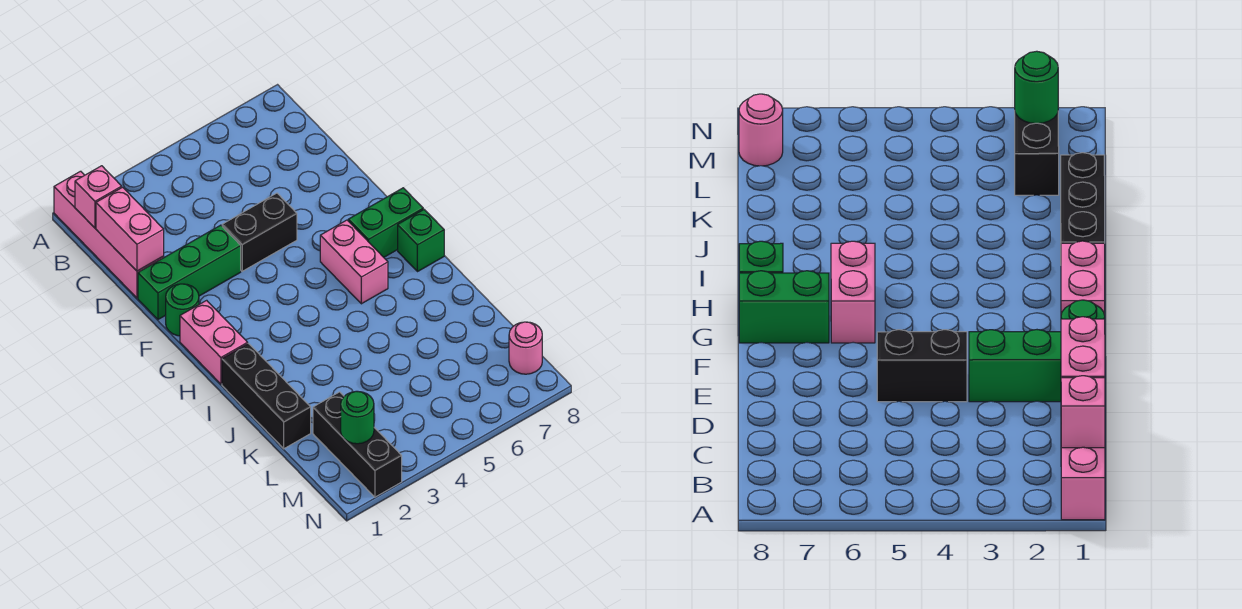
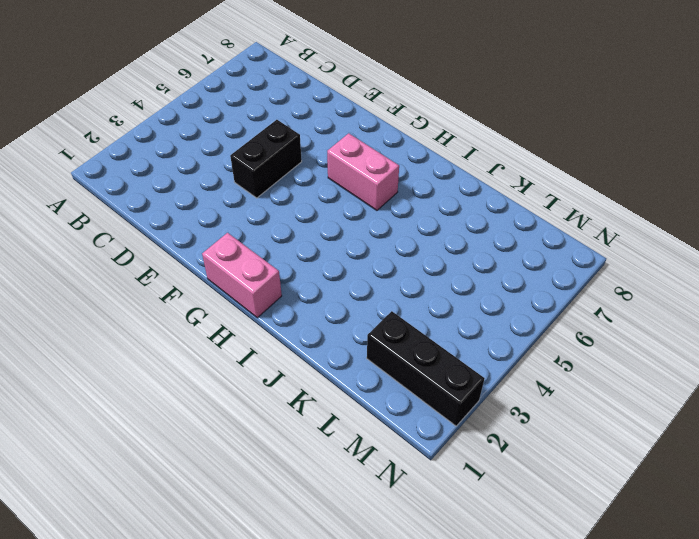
none -> pink brick A1:D1 level 1
none -> green brick E1:E3 level 1
none -> green round brick F1 level 1

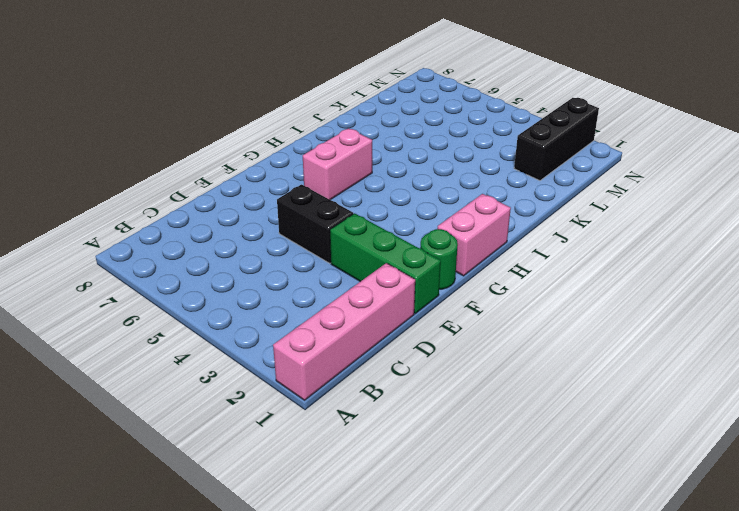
none -> green brick G7:G8 level 1
none -> green brick H8 level 1
none -> black brick I1:K1 level 1

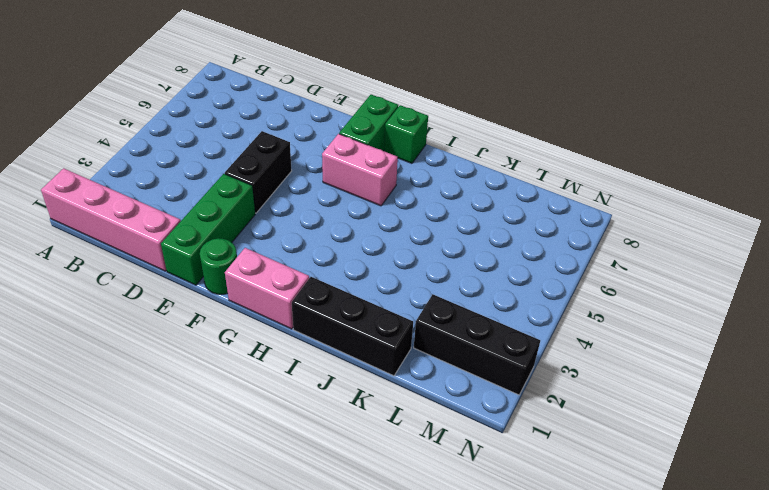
none -> pink round brick M8 level 1
none -> pink brick B1 level 2
none -> pink brick C1:D1 level 2

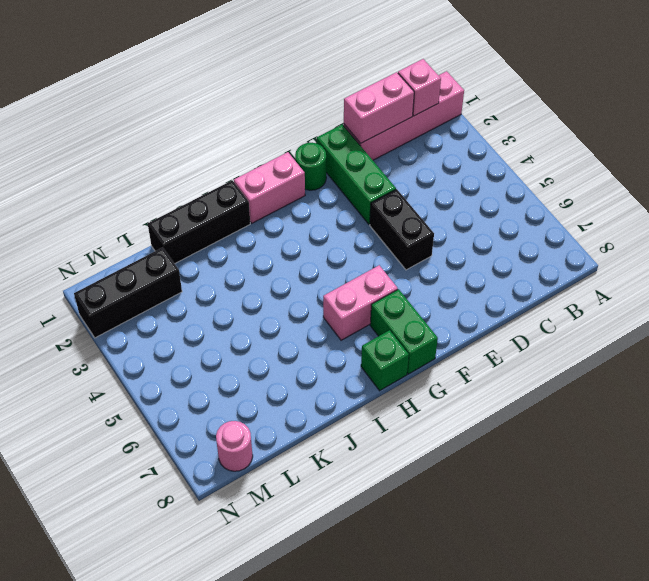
none -> green round brick M2 level 2

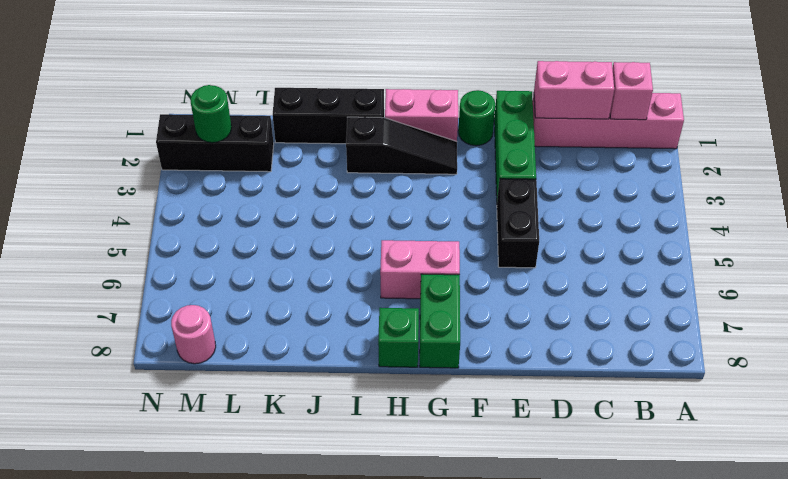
black slope G2:I2 level 1 top I -> none

